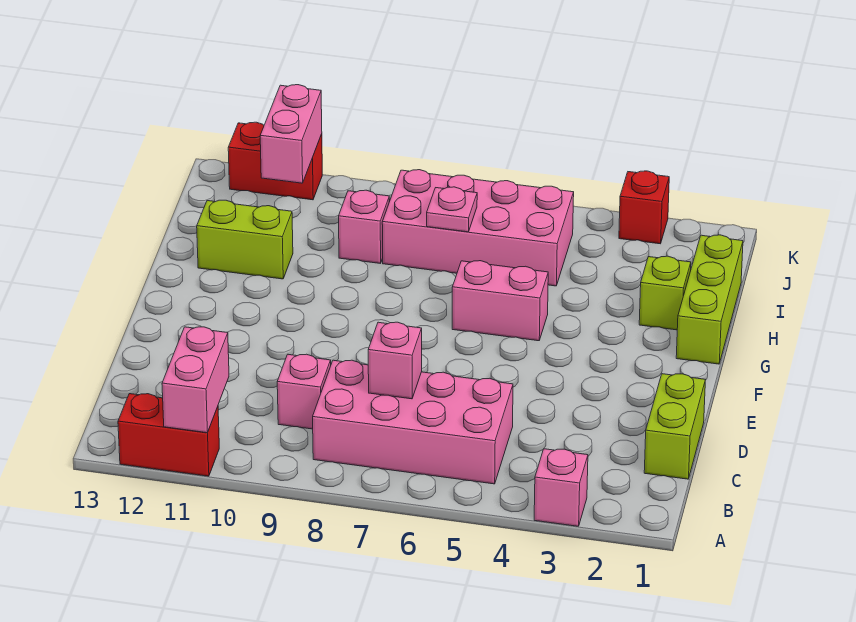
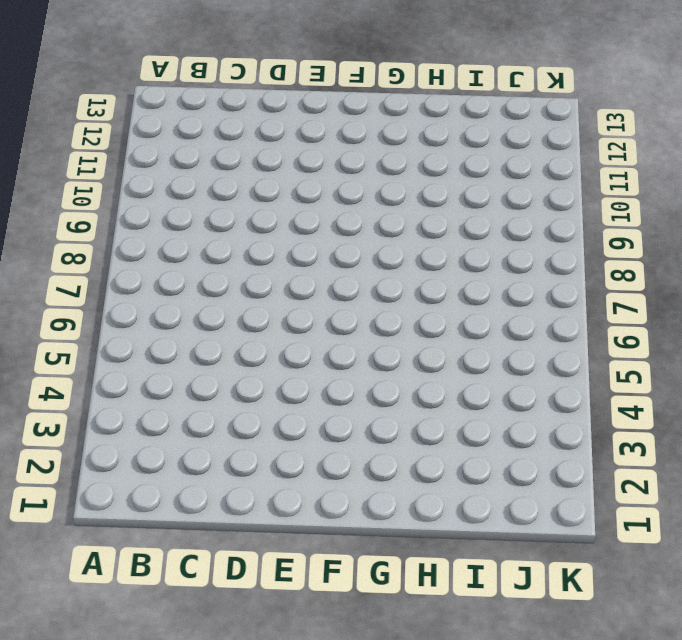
none -> pink brick A3 level 1
none -> red brick A11:A12 level 1
none -> pink brick B5:C8 level 1

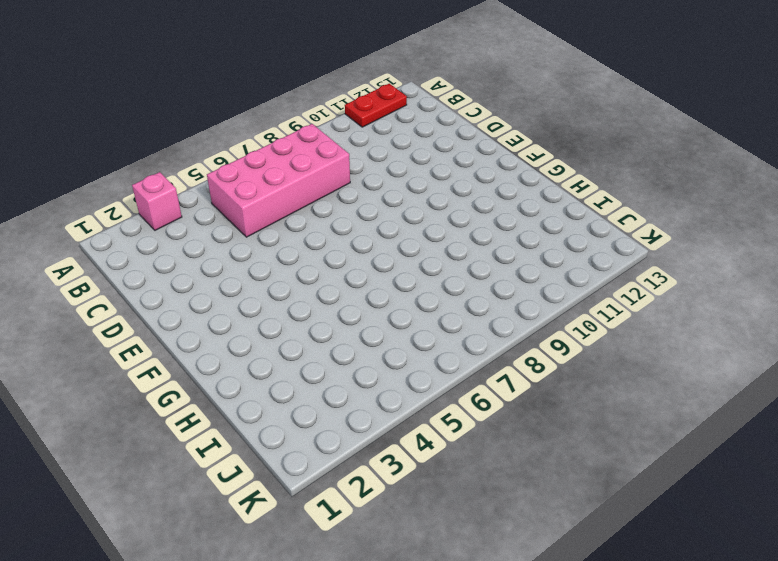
red plate A11:A12 level 1 -> red brick A11:A12 level 1
none -> lime brick C1:D1 level 1
none -> pink brick C9 level 1
none -> lime brick G1:I1 level 1

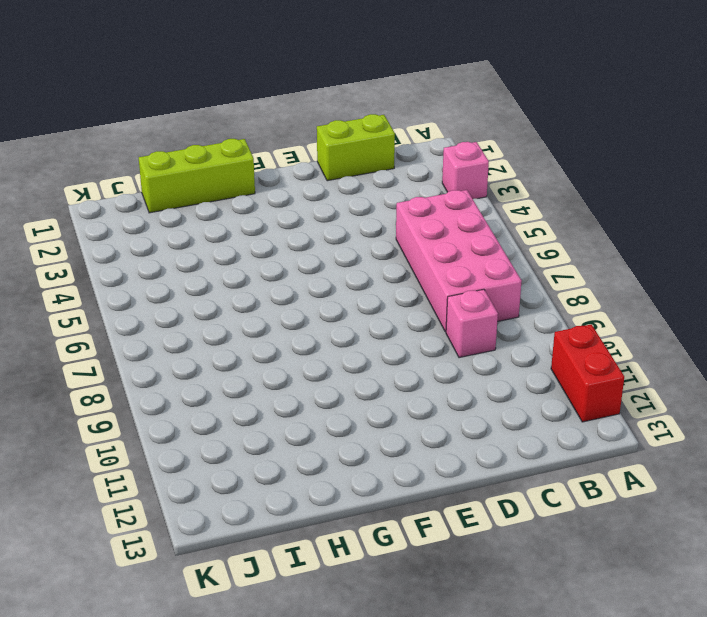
none -> pink brick G5:G6 level 1
none -> lime brick H2 level 1
none -> lime brick H11:H12 level 1

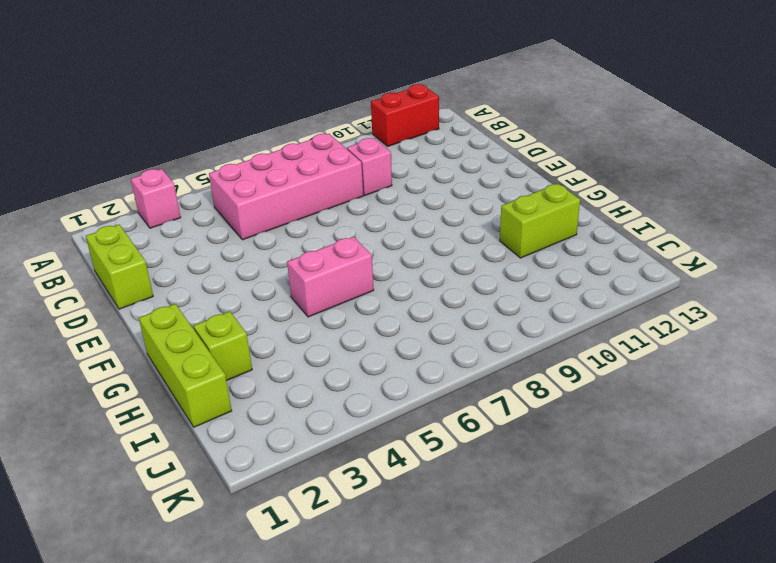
none -> pink brick I5:J8 level 1
none -> pink brick I9 level 1
none -> red brick K3 level 1

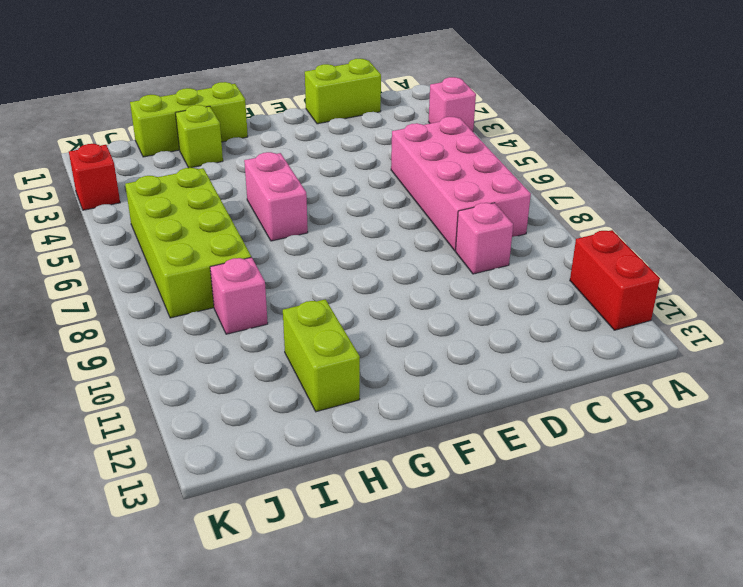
lime brick I5:J8 level 1 -> pink brick I5:J8 level 1
none -> red brick K11:K12 level 1
none -> pink brick A11:B11 level 2
none -> pink brick C7 level 2

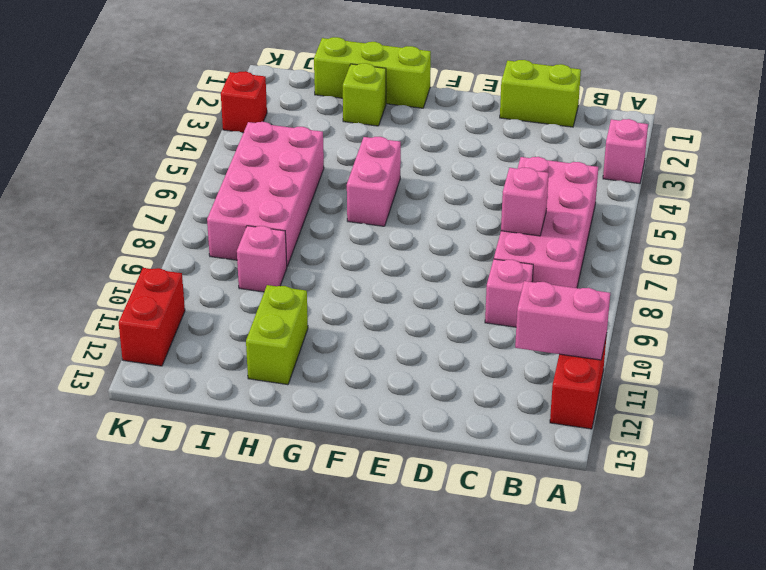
none -> pink plate I7 level 2
none -> pink brick J11:K11 level 2

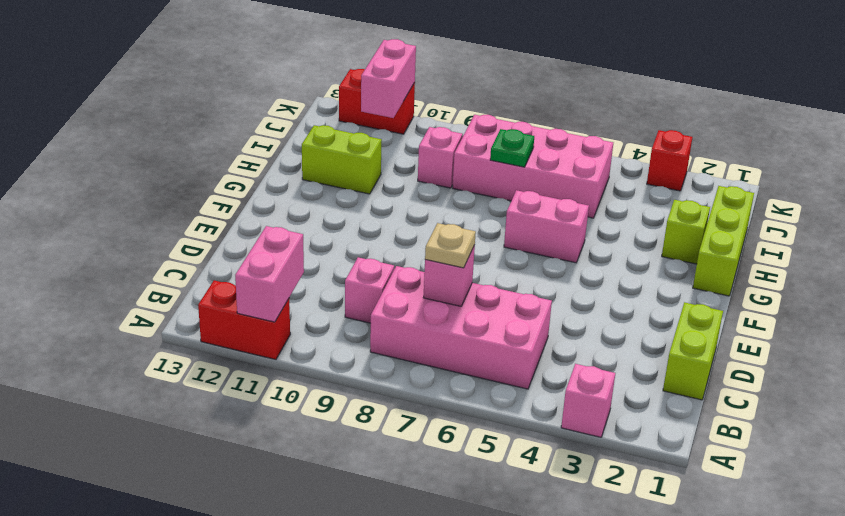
tan plate C7 level 3 -> none
green plate I7 level 2 -> pink plate I7 level 2

